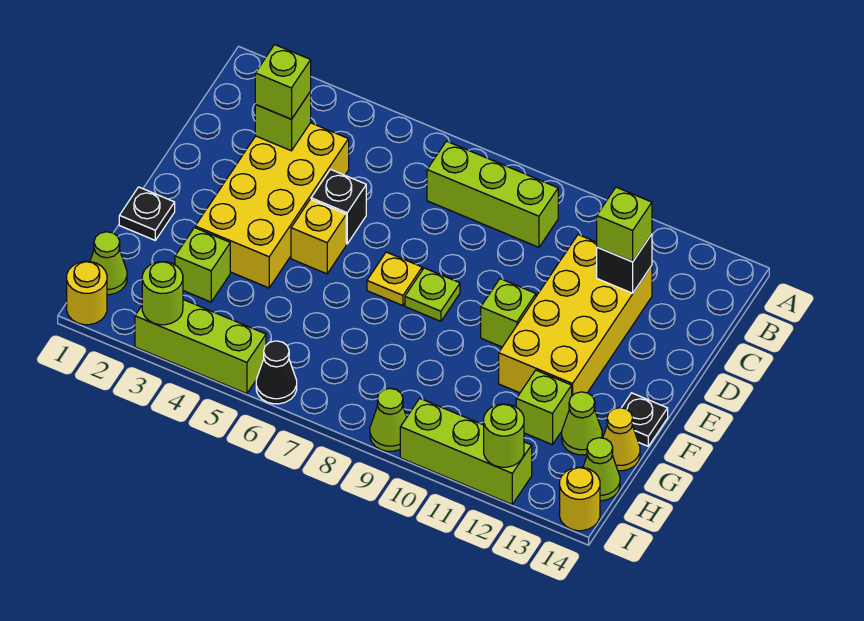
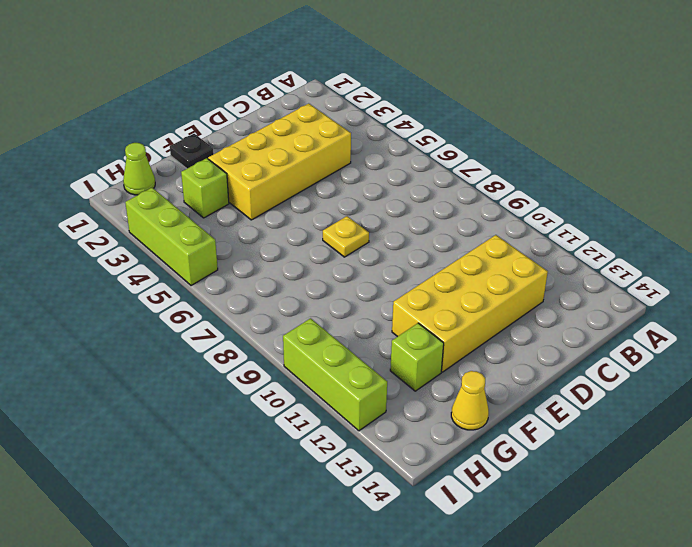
none -> lime brick B7:B9 level 1
none -> black brick D5 level 1
none -> yellow brick E5 level 1

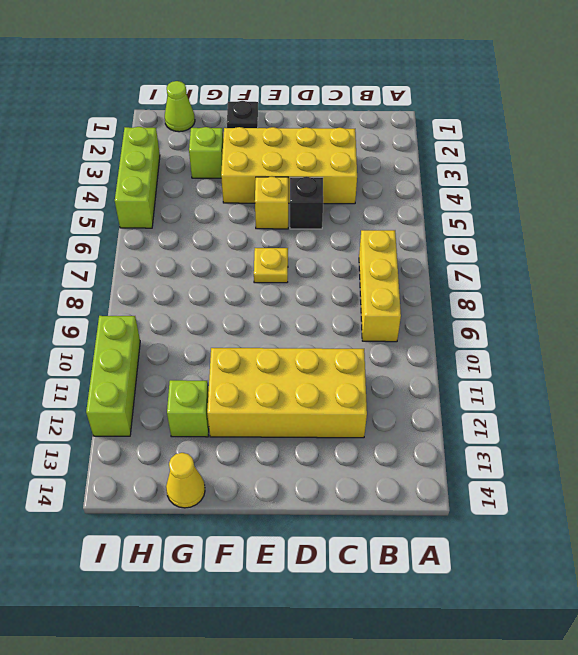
yellow brick B7:B9 level 1 -> lime brick B7:B9 level 1
none -> lime plate E8 level 1
none -> lime brick E10 level 1
none -> black plate F14 level 1

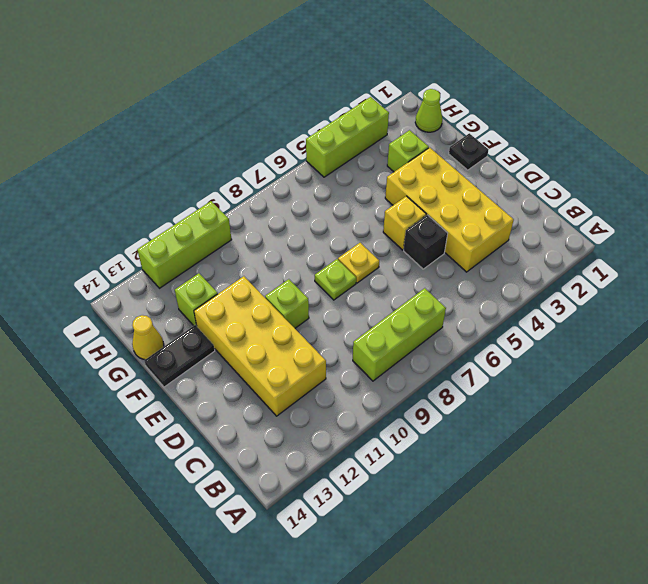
black plate F13:F14 level 1 -> black plate F14 level 1
none -> lime cone G13 level 1
none -> lime cone H14 level 1
none -> yellow round brick I1 level 1

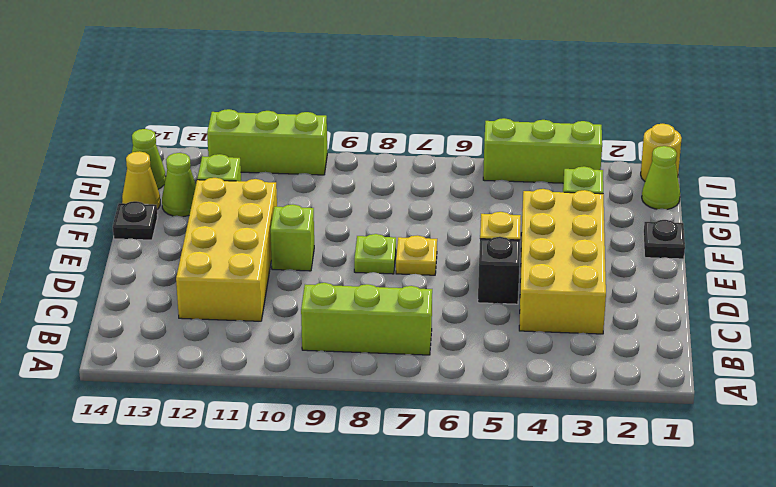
none -> black cone I6 level 1
none -> lime cone I9 level 1
none -> yellow round brick I14 level 1

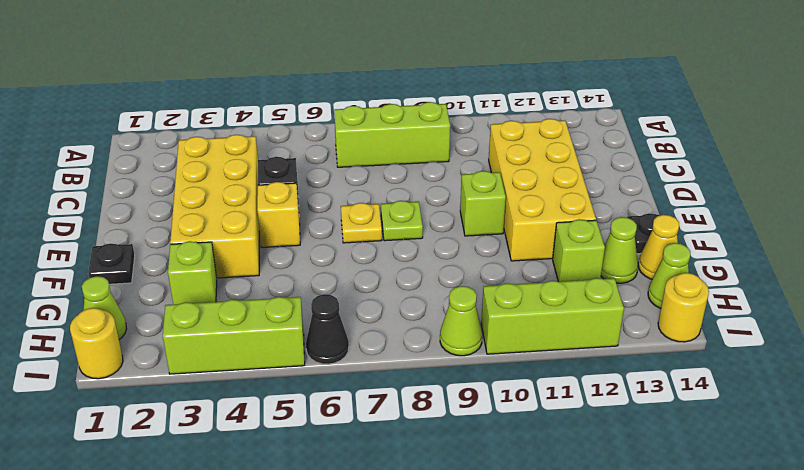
none -> lime brick C3 level 2
none -> black brick C12 level 2
none -> lime round brick I3 level 2

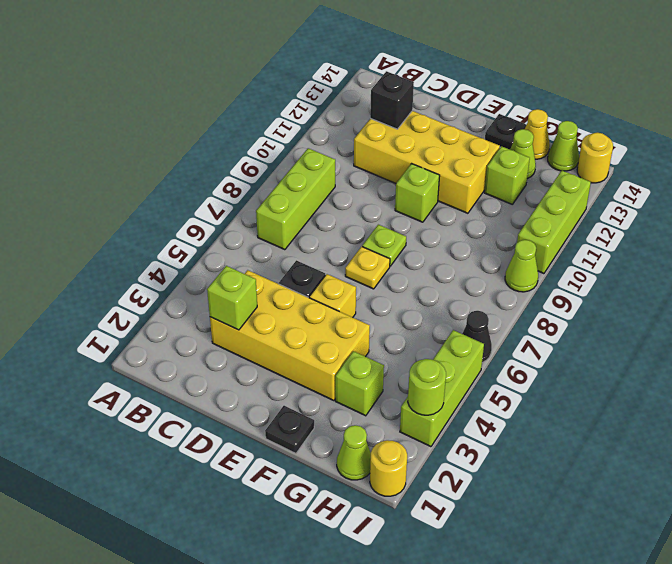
none -> lime round brick I12 level 2
none -> lime brick C3 level 3
none -> lime brick C12 level 3

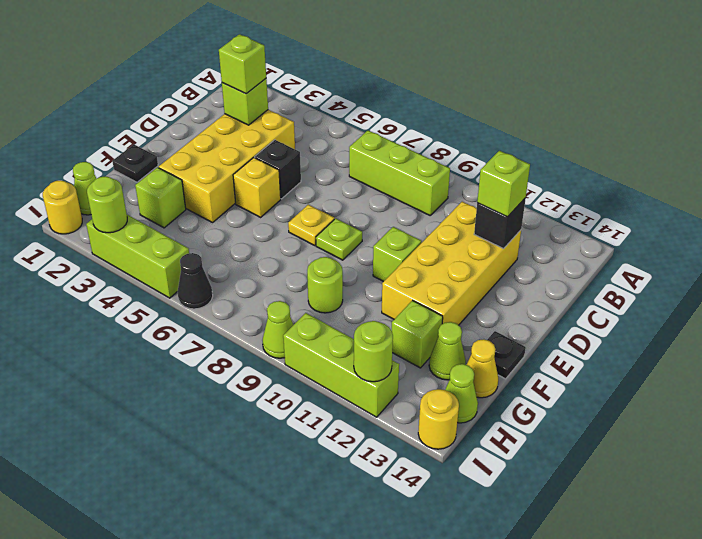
lime round brick G9 level 1 -> none

